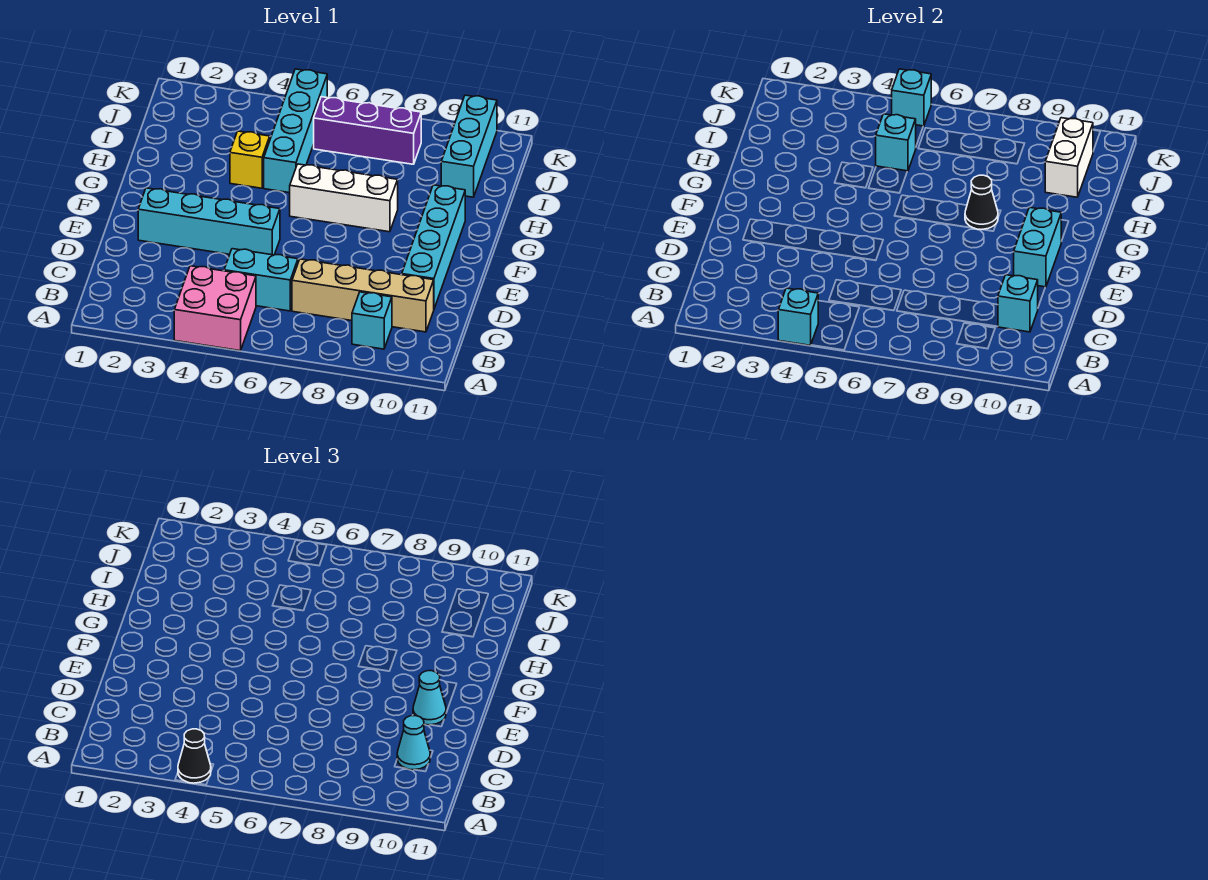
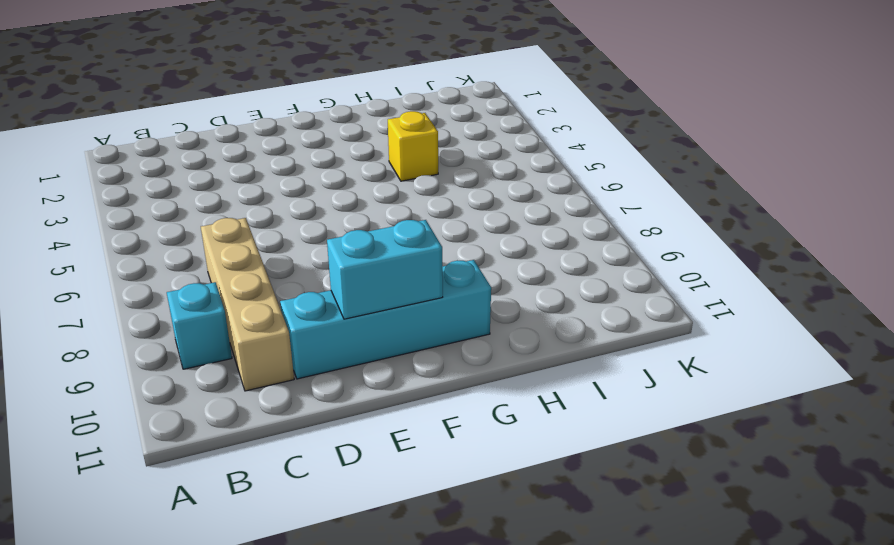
none -> pink brick A4:B5 level 1
none -> cyan brick C5:C6 level 1
none -> cyan brick E2:E5 level 1

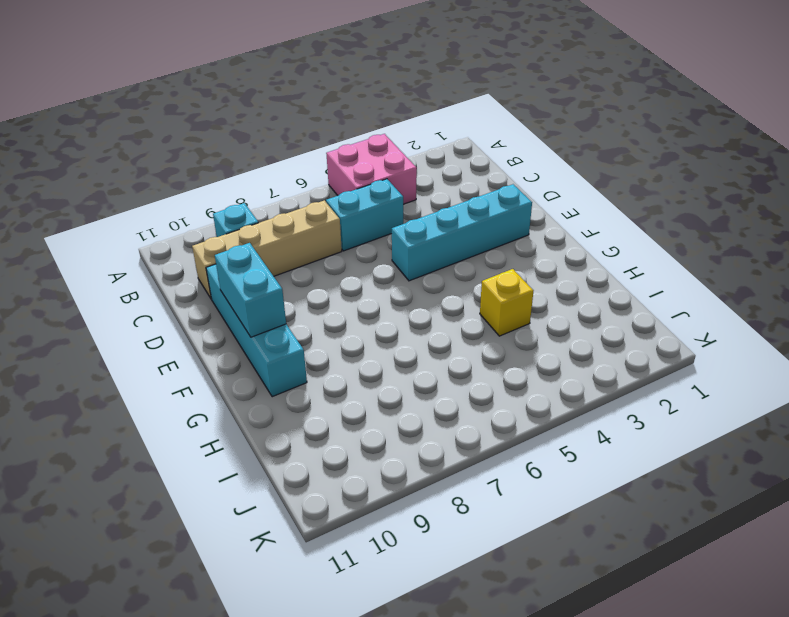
none -> white brick G6:G8 level 1
none -> cyan brick H5:K5 level 1
none -> cyan brick I10:K10 level 1

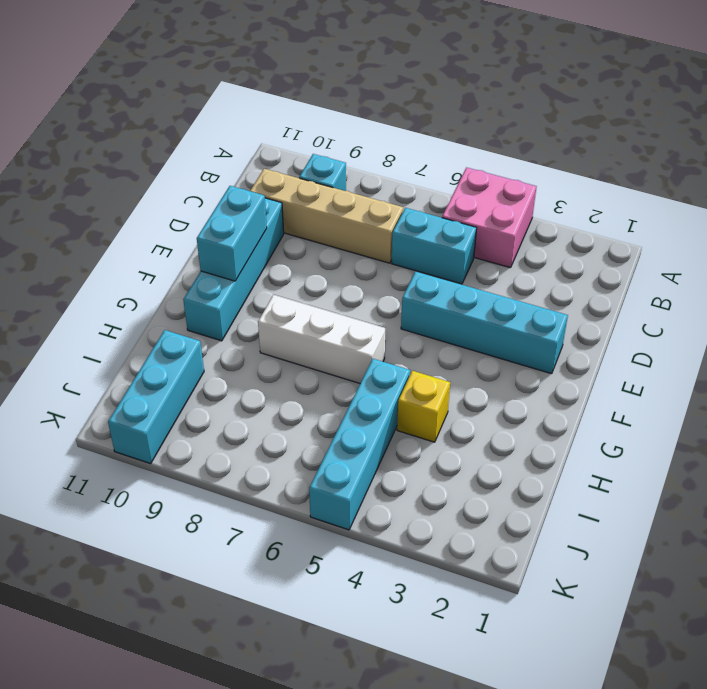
none -> purple brick J6:J8 level 1
none -> cyan brick A4 level 2
none -> cyan brick C10 level 2

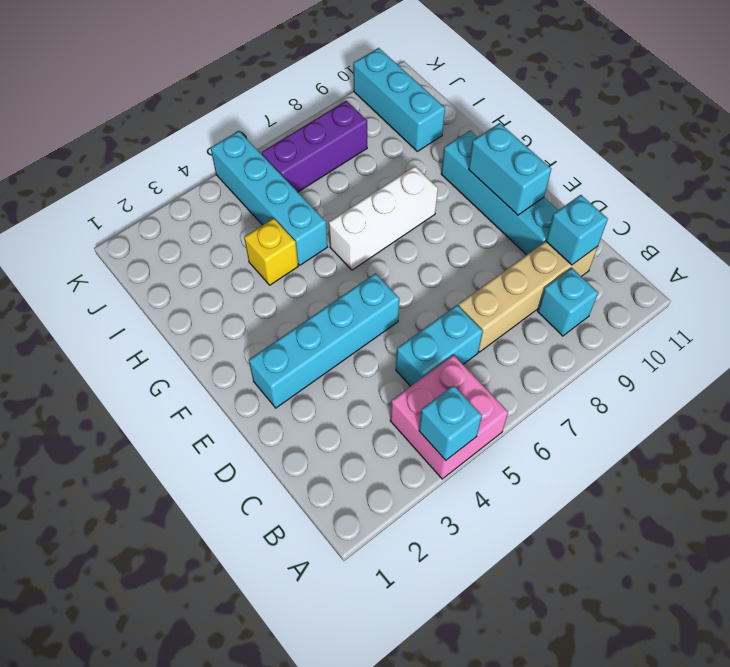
none -> black cone G8 level 2
none -> cyan brick I5 level 2
none -> white brick I10:J10 level 2

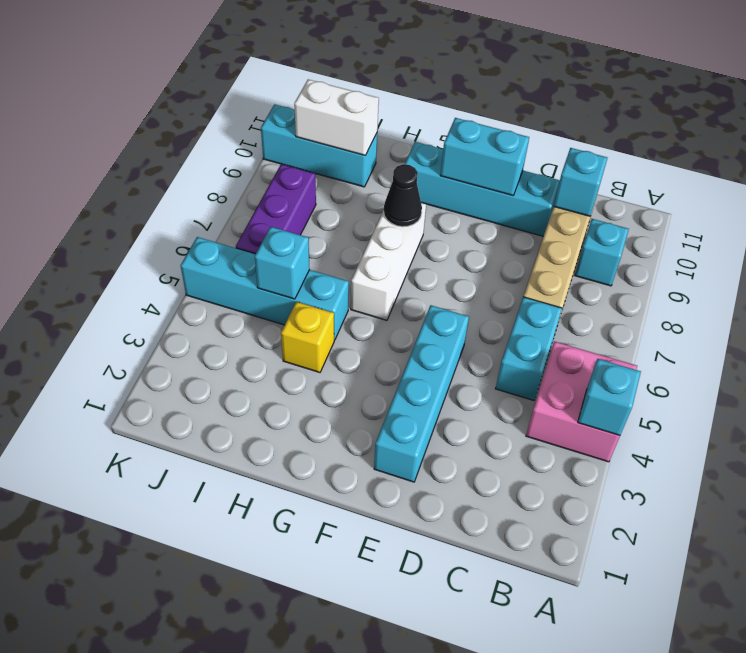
none -> cyan brick K5 level 2
none -> black cone A4 level 3
none -> cyan cone C10 level 3

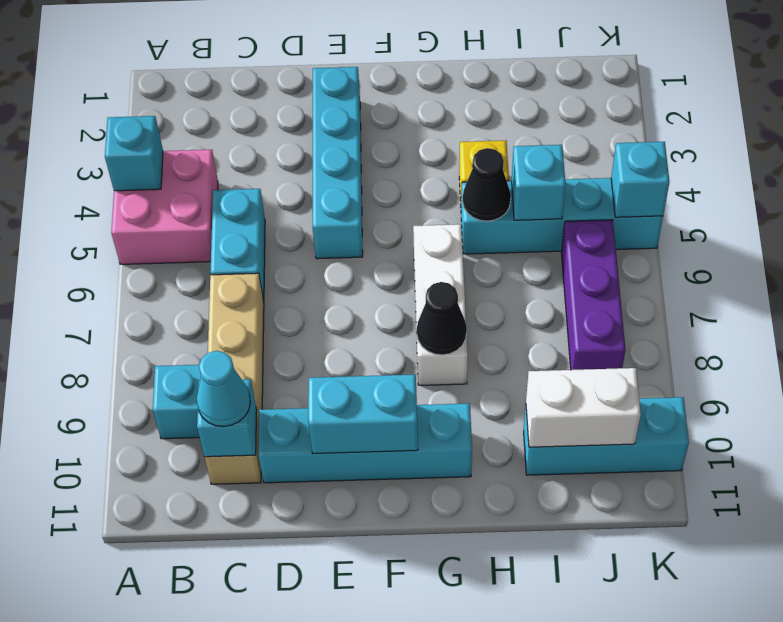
black cone H5 level 2 -> black cone A4 level 3
none -> cyan cone E10 level 3

